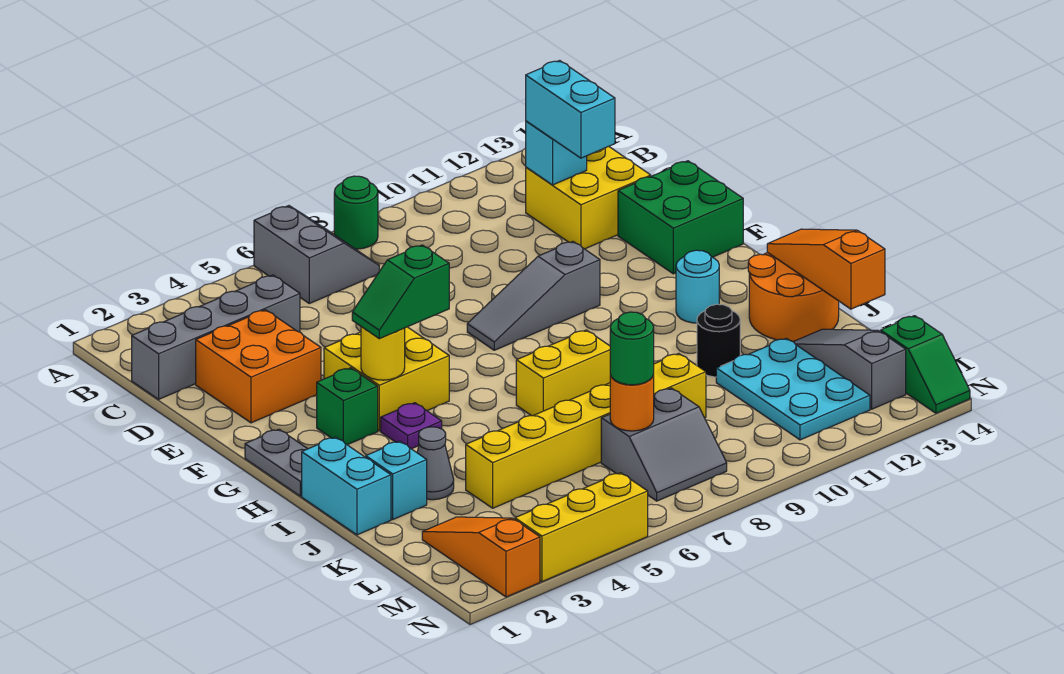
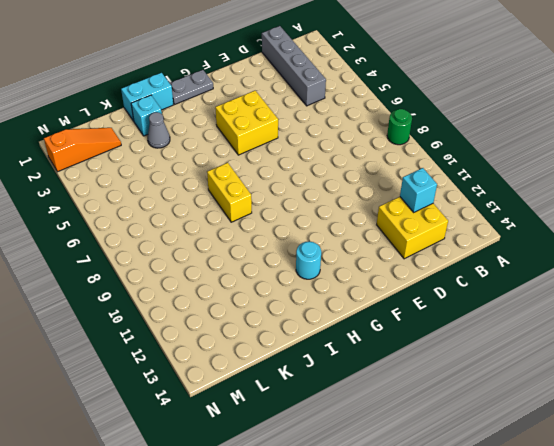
none -> grey slope A6:B7 level 1 top 6
none -> orange brick D2:E3 level 1
none -> green brick E13:F14 level 1
none -> grey slope F8:F10 level 1 top 10

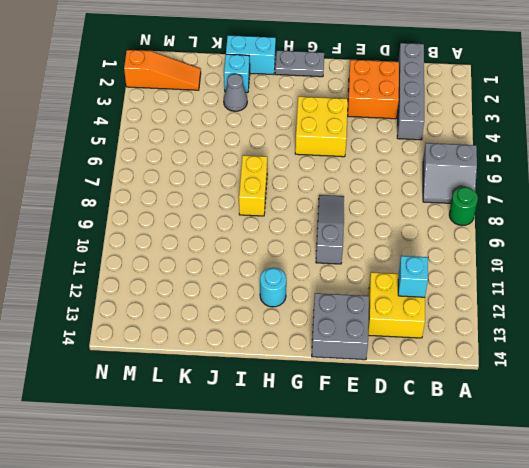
grey brick E13:F14 level 1 -> green brick E13:F14 level 1
none -> green brick G3 level 1
none -> purple plate H4 level 1
none -> orange round brick I13:J14 level 1
none -> black round brick J11 level 1

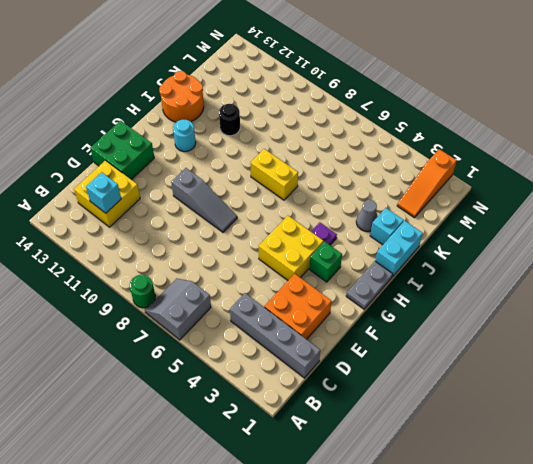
none -> yellow brick K4:K9 level 1
none -> cyan plate K11:M12 level 1
none -> grey slope K13:M13 level 1 top M
none -> grey slope L7:M8 level 1 top L

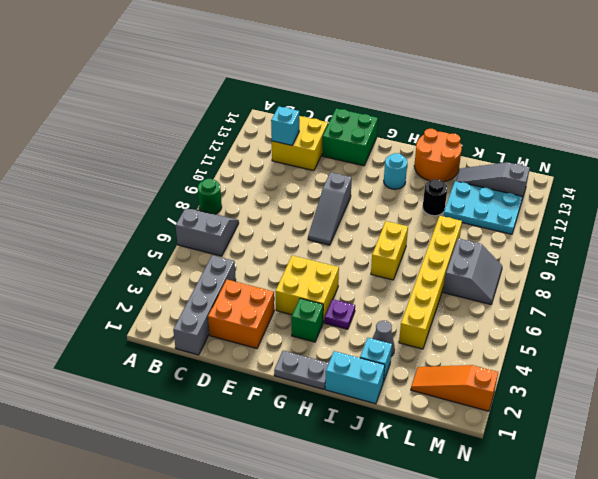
none -> green slope M14:N14 level 1 top M
none -> yellow brick N3:N5 level 1
none -> yellow round brick G4 level 2
none -> orange slope I14:K14 level 2 top K

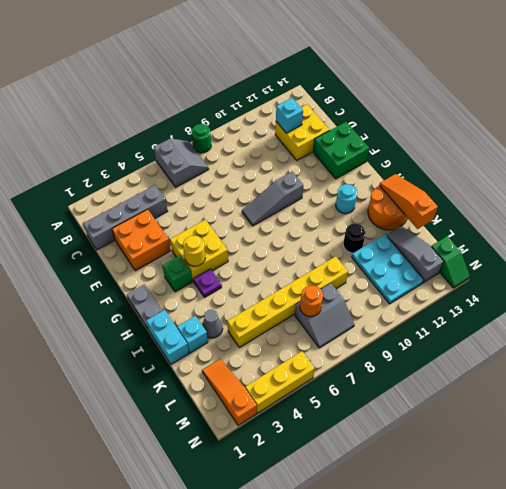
none -> yellow brick I7:I8 level 1
none -> cyan brick C12:D12 level 3
none -> green slope G4:G5 level 3 top 5
none -> green round brick L7 level 3

